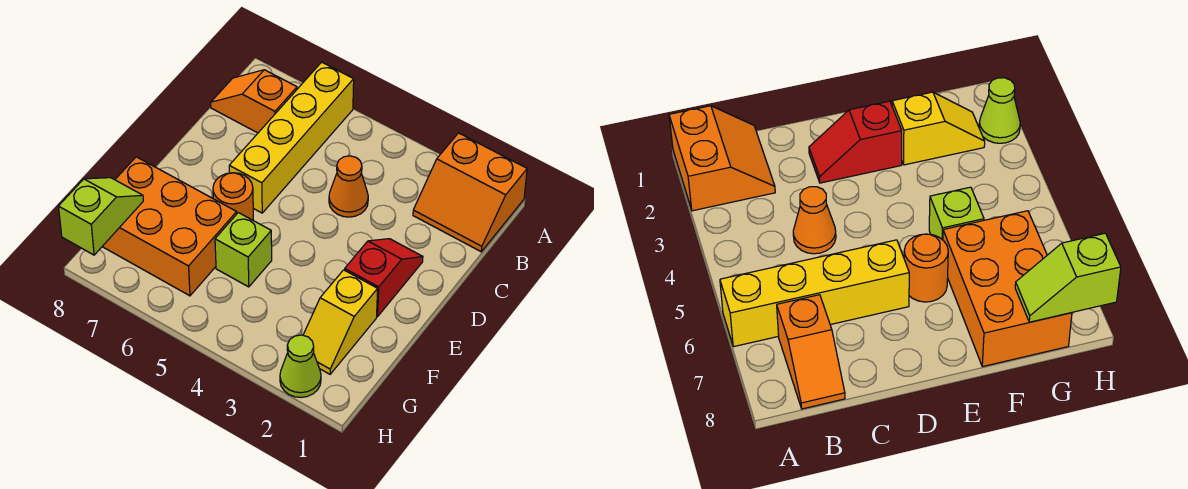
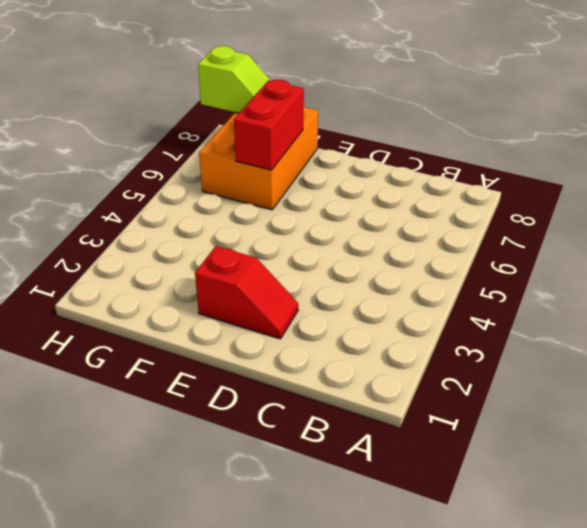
red brick F6:F7 level 2 -> none
none -> orange slope A1:B2 level 1 top A
none -> yellow brick A6:D6 level 1

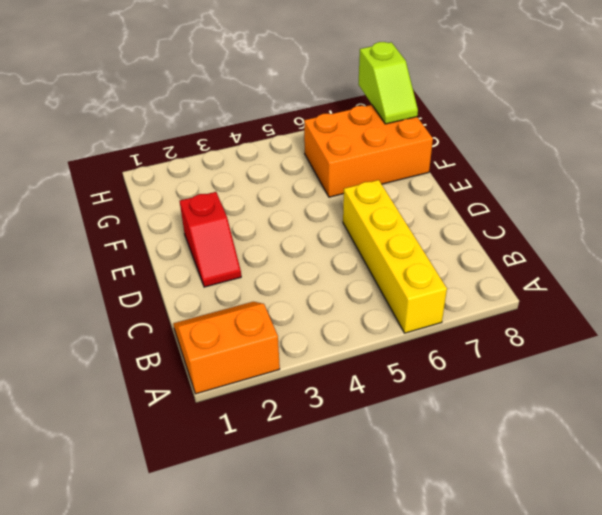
none -> orange slope B7:B8 level 1 top 7
none -> orange cone C4 level 1

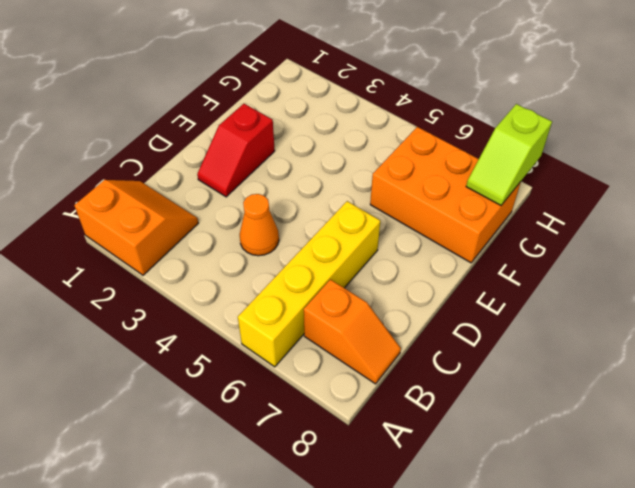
none -> orange round brick E6 level 1
none -> yellow slope F2:G2 level 1 top F

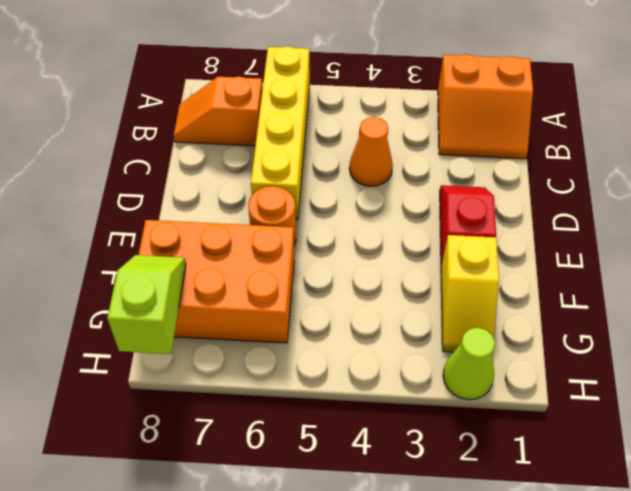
none -> lime brick F5 level 1

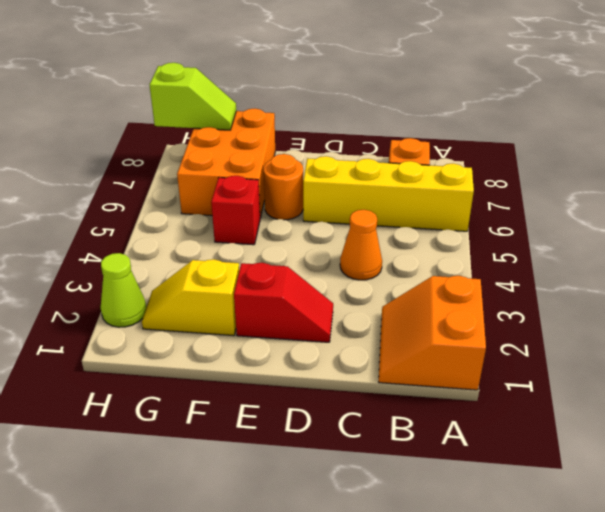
red brick F5 level 1 -> lime brick F5 level 1

